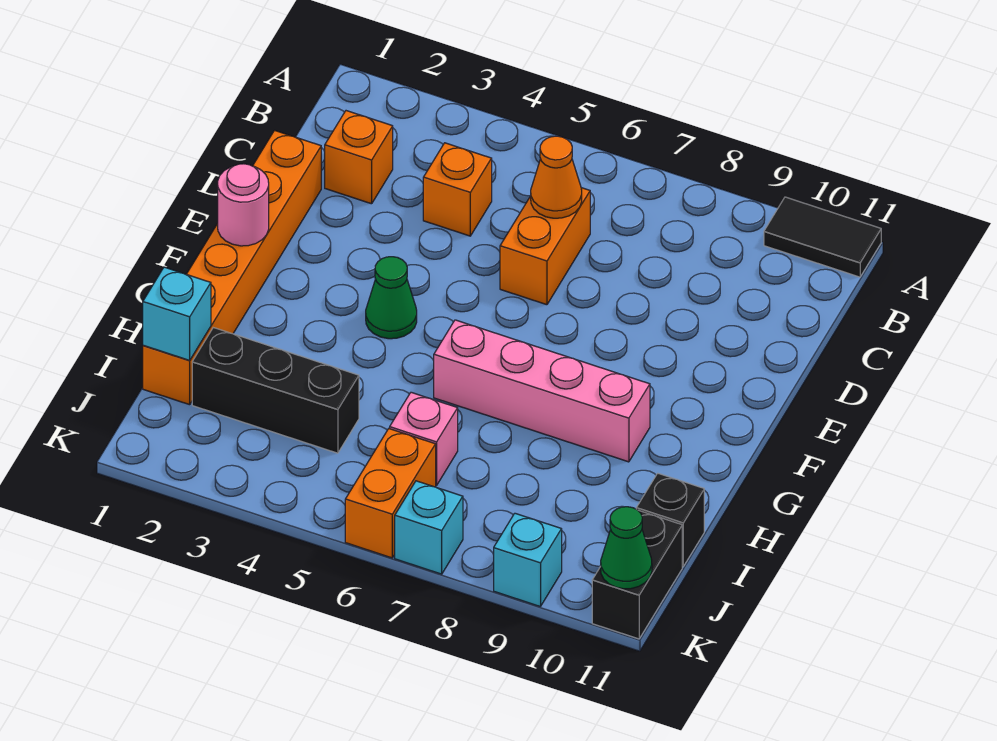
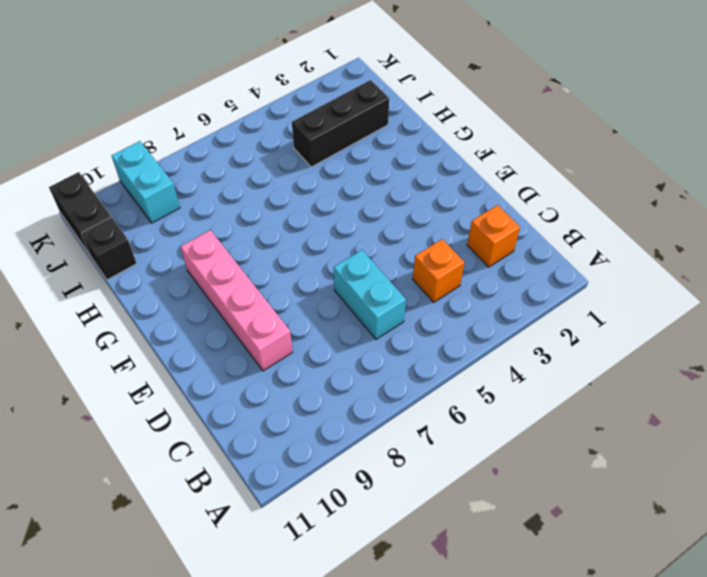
cyan brick C6:D6 level 1 -> orange brick C6:D6 level 1
pink brick D9:G9 level 1 -> pink brick G6:G9 level 1
cyan brick J9:K9 level 1 -> cyan brick K9 level 1
none -> black tile A10:A11 level 1
none -> orange brick D1:I1 level 1
none -> green cone F4 level 1

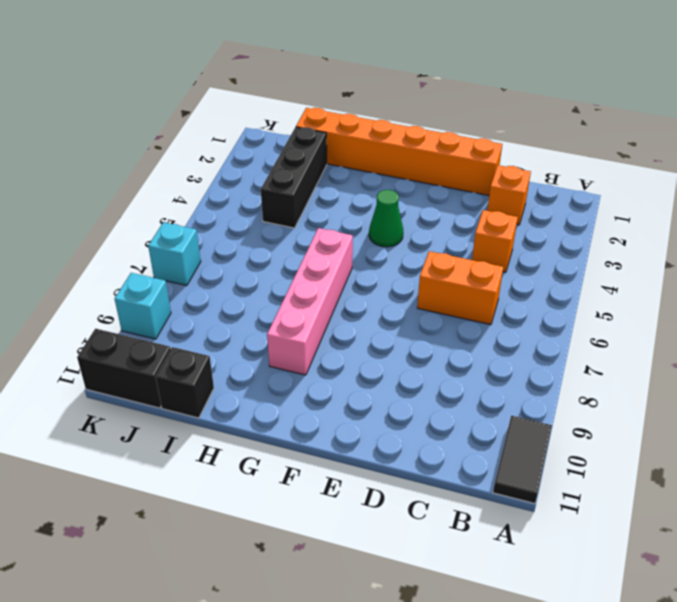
none -> pink brick I6 level 1
none -> orange brick J6:K6 level 1
none -> orange cone C6 level 2

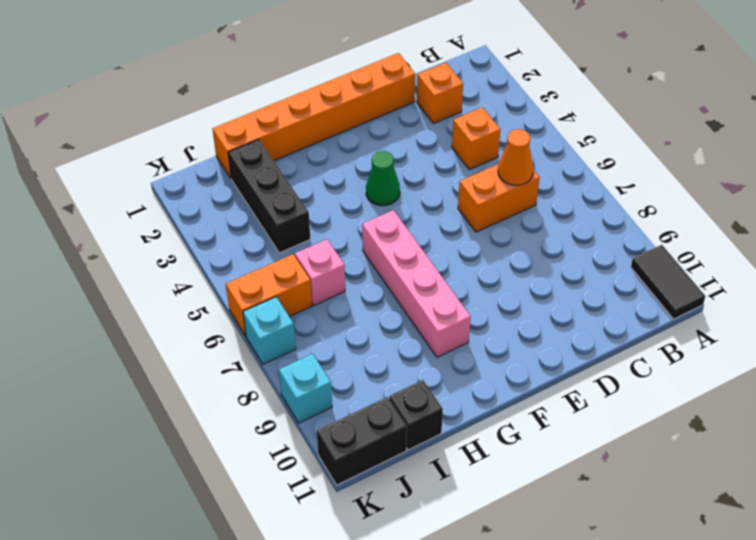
none -> pink round brick F1 level 2
none -> cyan brick I1 level 2
none -> green cone K11 level 2

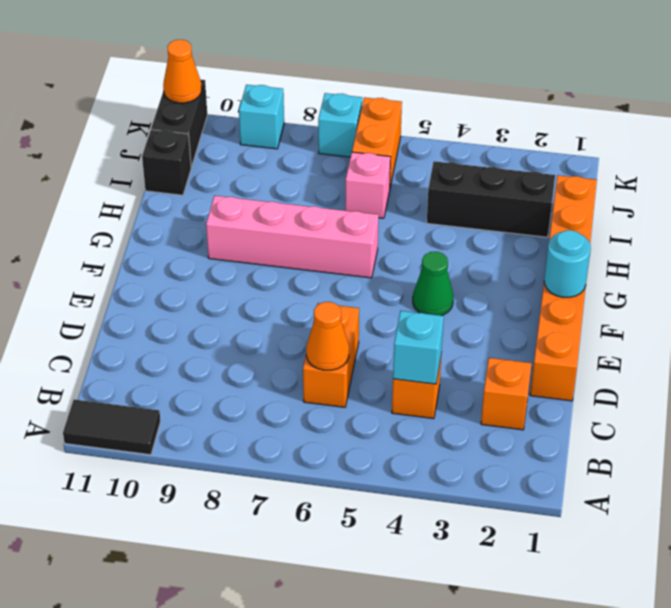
cyan brick C4 level 2 -> cyan brick I1 level 2
cyan round brick F1 level 2 -> pink round brick F1 level 2
orange cone K11 level 2 -> green cone K11 level 2

